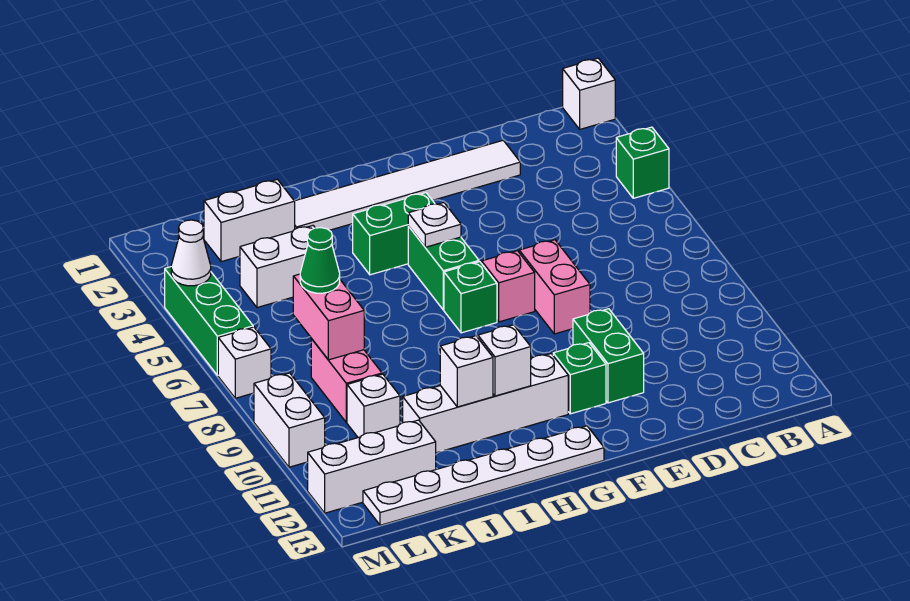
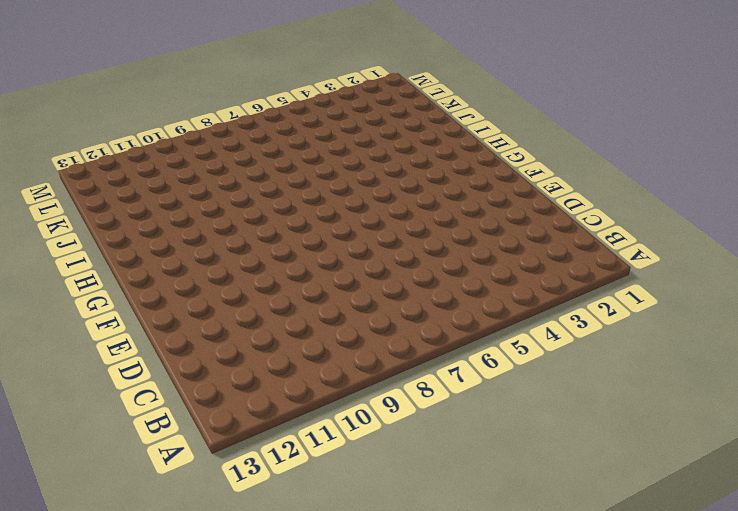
none -> white brick A1 level 1
none -> green brick A4 level 1
none -> white tile D2:I2 level 1

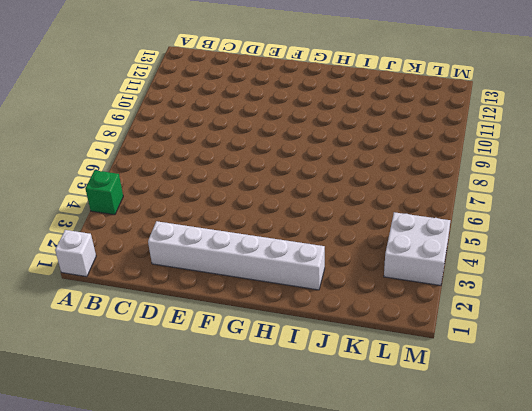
white brick D2:I2 level 1 -> white tile D2:I2 level 1
white brick L3:M4 level 1 -> green brick M4:M6 level 1
none -> pink brick E7:E8 level 1
none -> green brick E10:E11 level 1
none -> pink brick F7 level 1

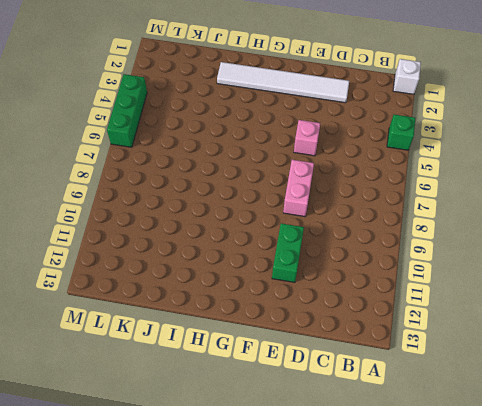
pink brick E5 level 1 -> pink brick F7 level 1
none -> green brick F11 level 1
none -> green brick G4:H4 level 1
none -> green brick G5:G6 level 1

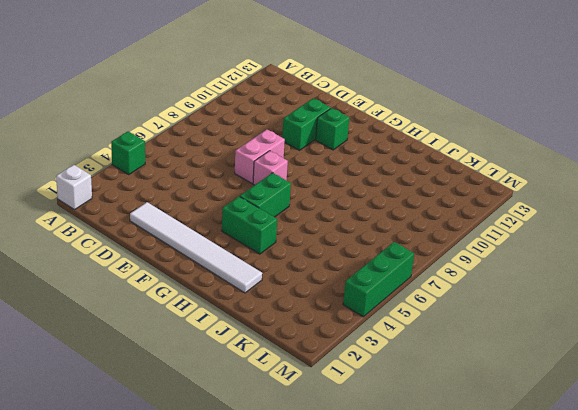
none -> green brick G7 level 1
none -> white brick G11:J11 level 1
none -> white plate G13:L13 level 1

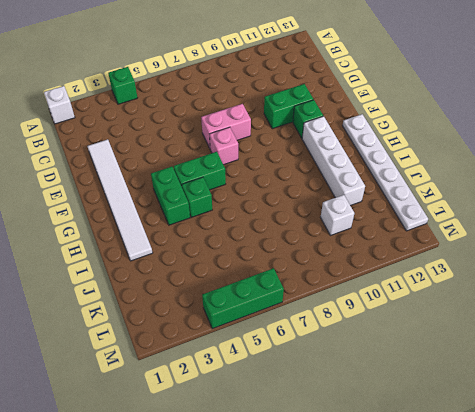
green brick H5 level 1 -> green brick G7 level 1
none -> white brick J2:K2 level 1
none -> white brick J4:K4 level 1
none -> pink brick K8:K9 level 1

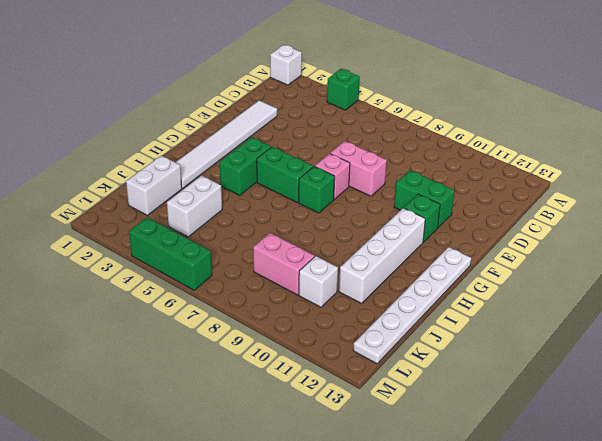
none -> white brick K12:M12 level 1
none -> white brick M7 level 1
none -> white brick M9:M10 level 1

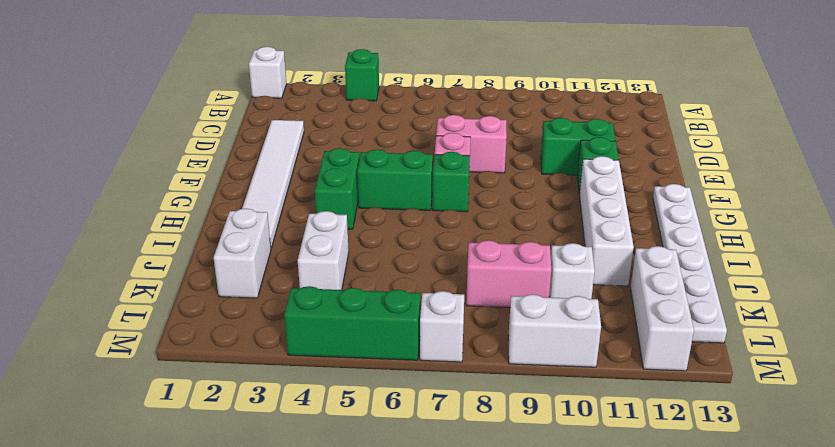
none -> white plate G5 level 2
none -> white brick H11 level 2
none -> white brick I11 level 2

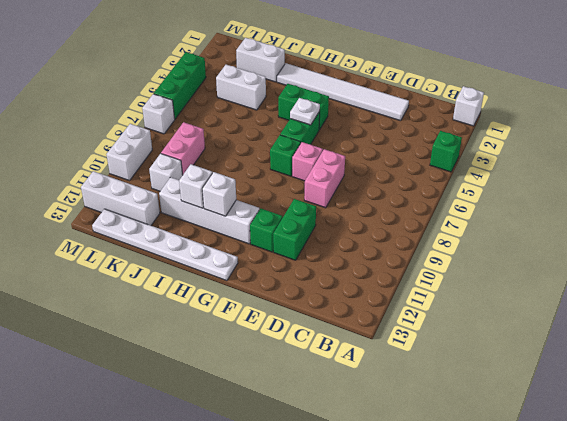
none -> pink brick K7:K8 level 2
none -> white cone M4 level 2
none -> green cone K7 level 3

